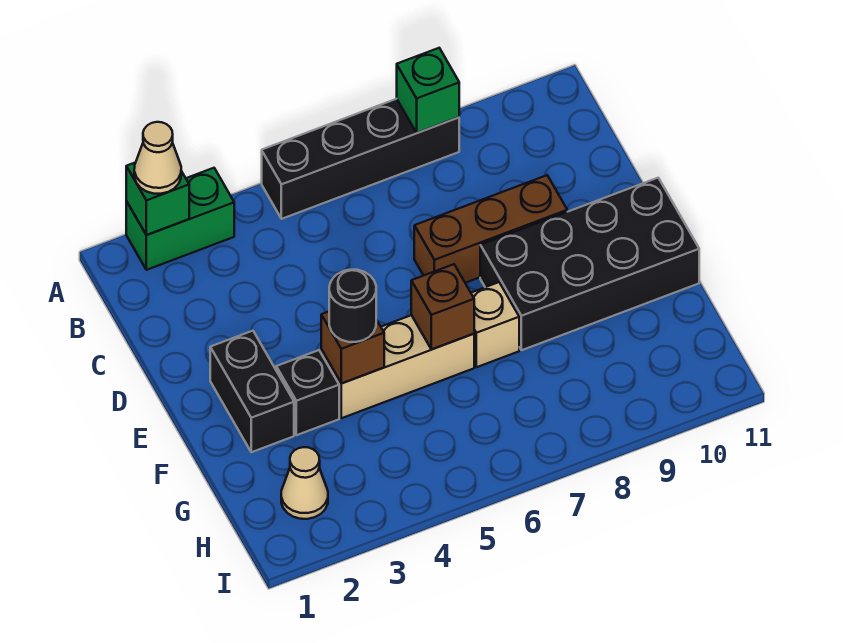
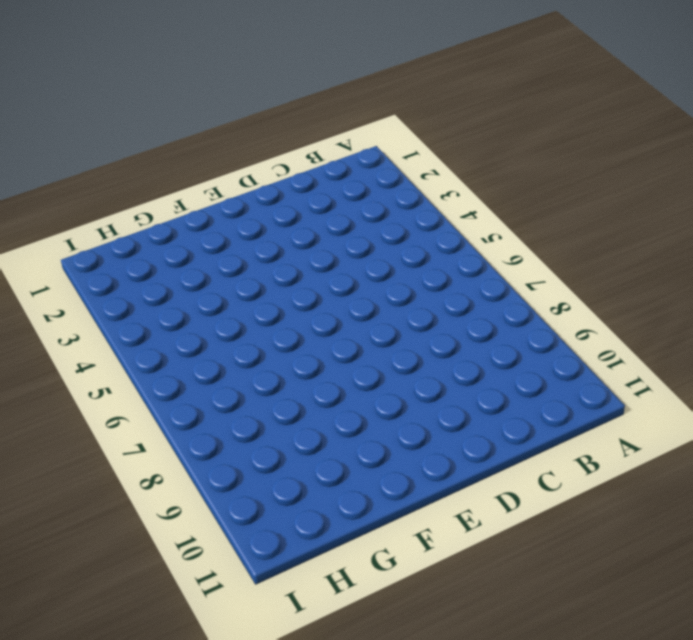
none -> green brick A2:A3 level 1
none -> black brick A5:A8 level 1
none -> brown brick D7:D9 level 1

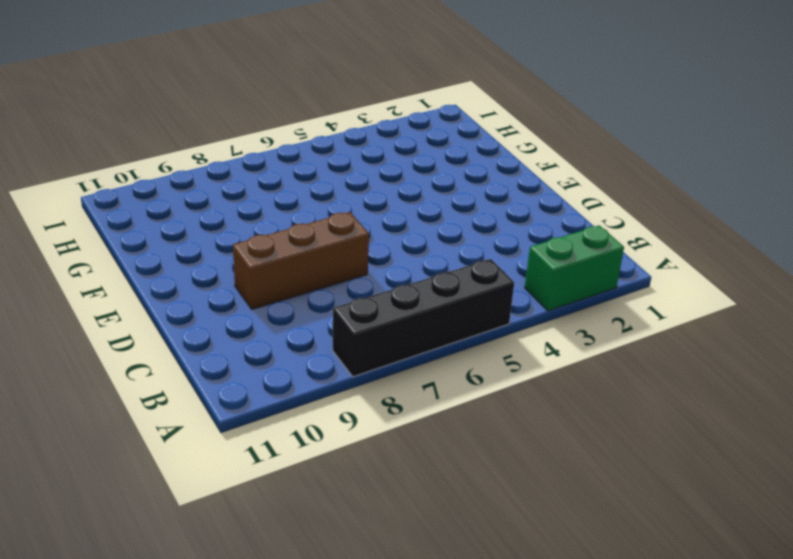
none -> black brick E2:F2 level 1
none -> black brick E8:F11 level 1
none -> black brick F3 level 1

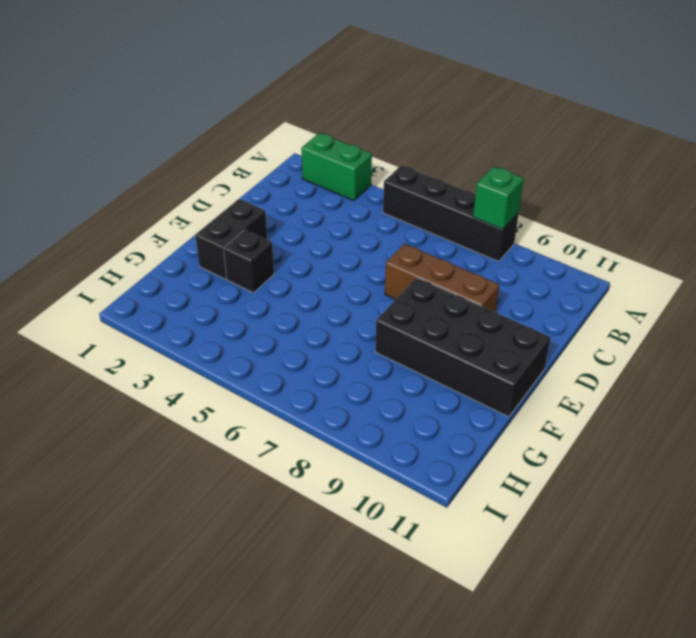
none -> tan brick F4:F6 level 1
none -> tan brick F7 level 1
none -> tan cone H2 level 1

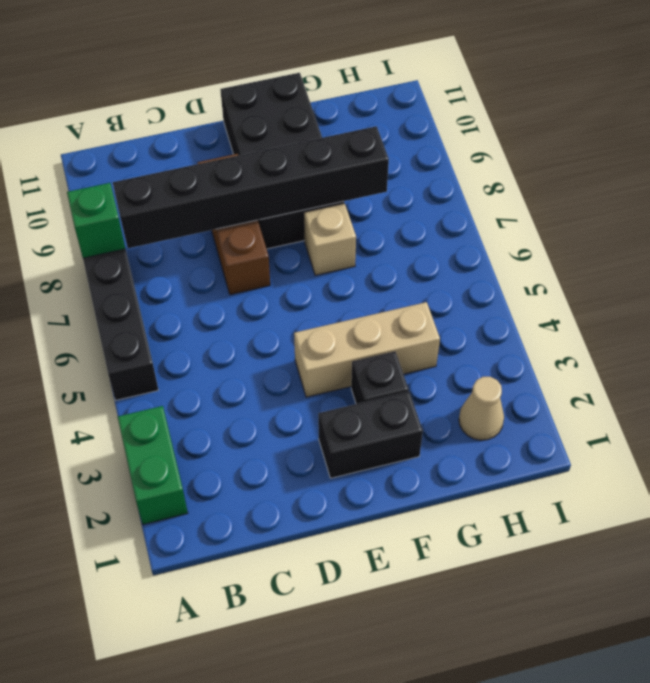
black brick B8:G8 level 2 -> none
tan brick E4:G4 level 1 -> tan brick F4:F6 level 1
none -> green brick A2 level 2
none -> brown brick F4 level 2
none -> brown brick F6 level 2

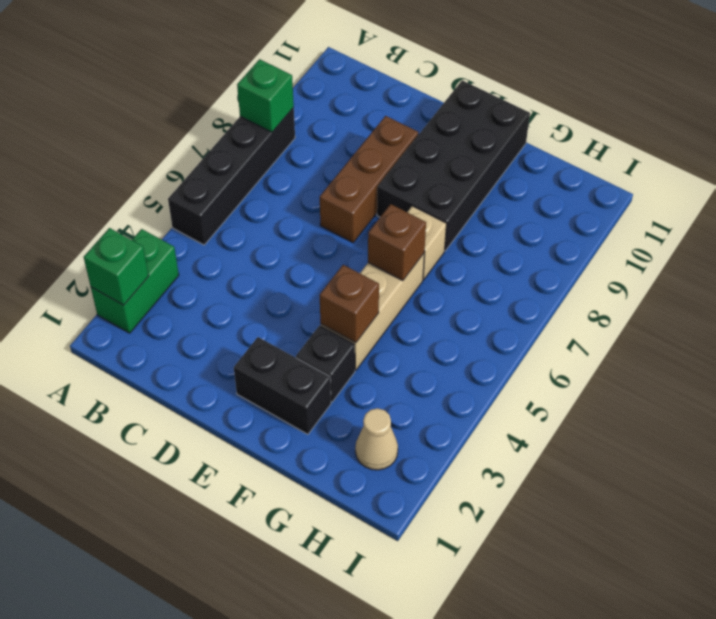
none -> tan cone A2 level 3
none -> black round brick F4 level 3

